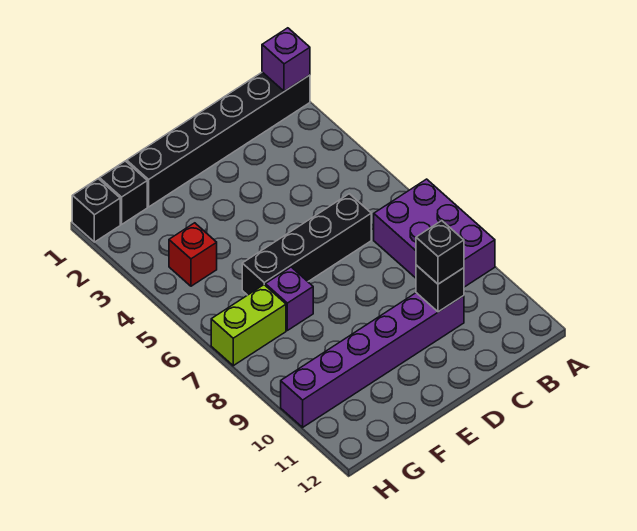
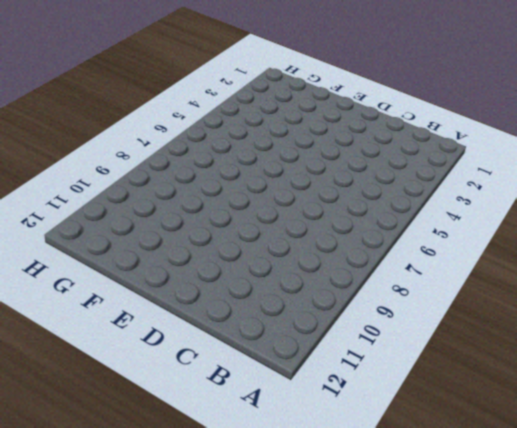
none -> black brick A1:F1 level 1
none -> purple brick A7:B9 level 1
none -> black brick C6:F6 level 1

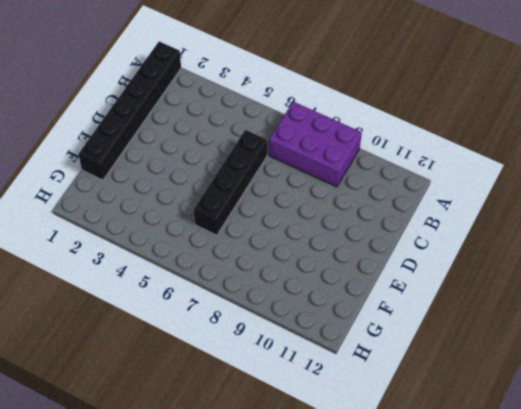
none -> purple brick C10:H10 level 1
none -> purple brick F7 level 1
none -> black brick G1 level 1

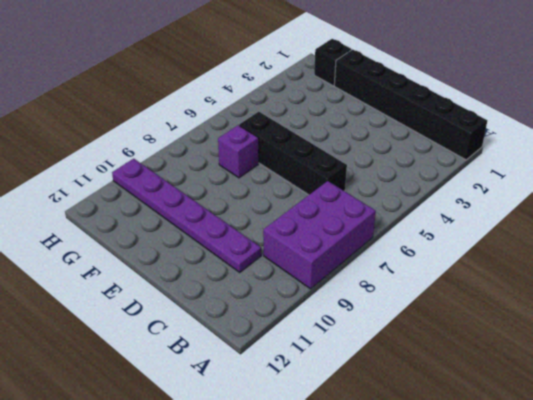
purple plate C10:H10 level 1 -> purple brick C10:H10 level 1
none -> red brick G4 level 1
none -> lime brick G7:H7 level 1
none -> black brick H1 level 1

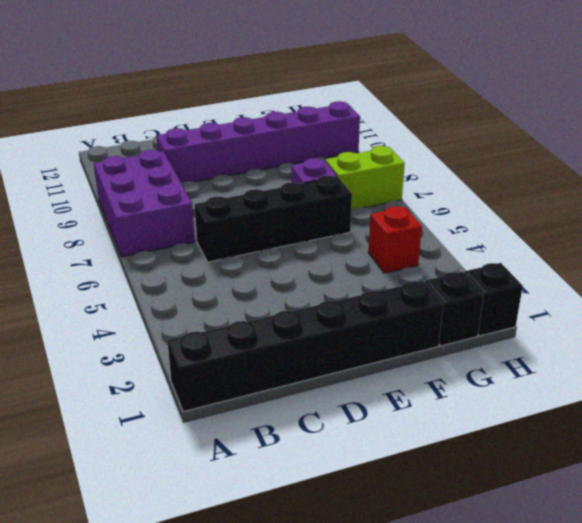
none -> purple brick A1 level 2
none -> black brick C10 level 2
none -> black brick C10 level 3

